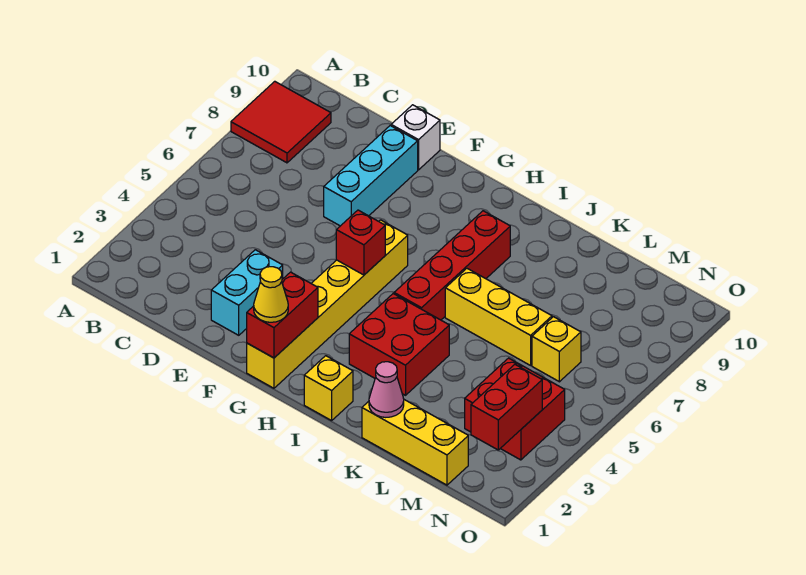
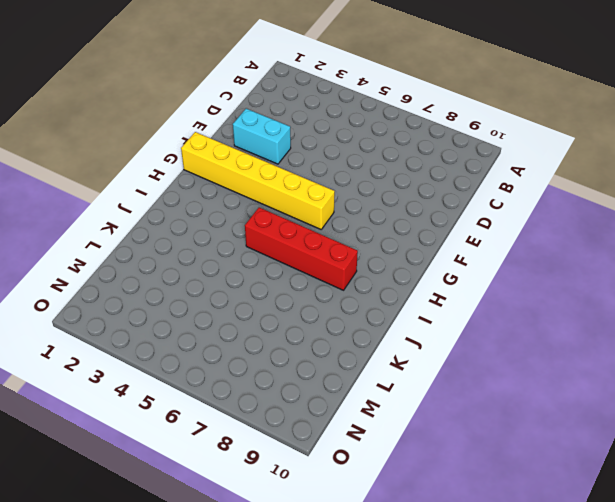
none -> red tile A8:B9 level 1
none -> cyan brick E7:E9 level 1
none -> white brick E10 level 1

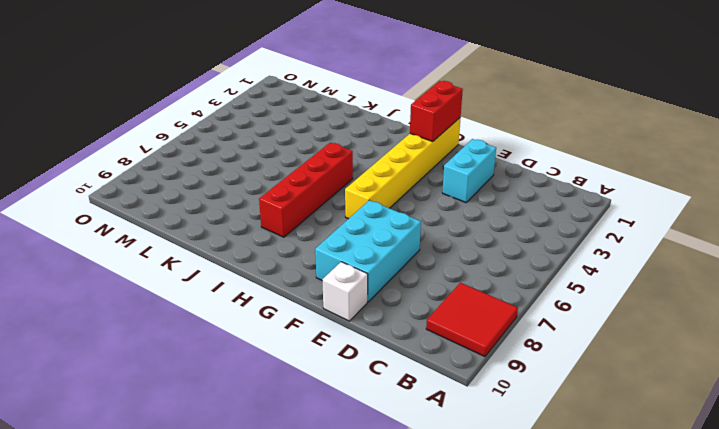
cyan brick E7:F9 level 1 -> cyan brick E7:E9 level 1
none -> yellow brick I1 level 1
none -> red brick I3:J4 level 1
none -> yellow brick J6:L6 level 1

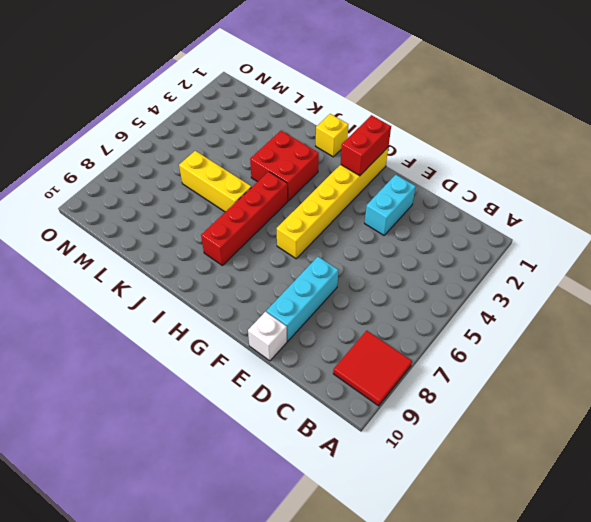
none -> yellow brick K1:M1 level 1
none -> red brick M3:N4 level 1
none -> yellow brick M6 level 1

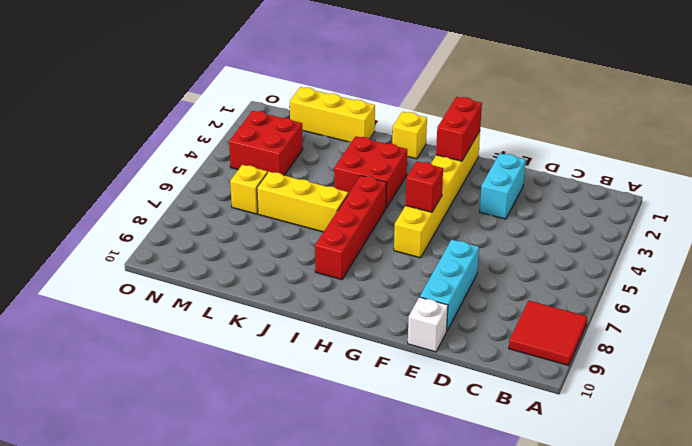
none -> pink cone K1 level 2
none -> red brick N2:N3 level 2
none -> yellow cone G1 level 3

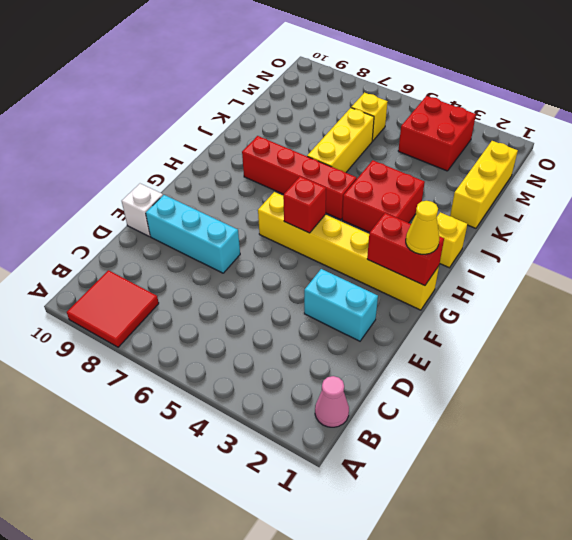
pink cone B1 level 1 -> pink cone K1 level 2
none -> red brick N2:N3 level 2

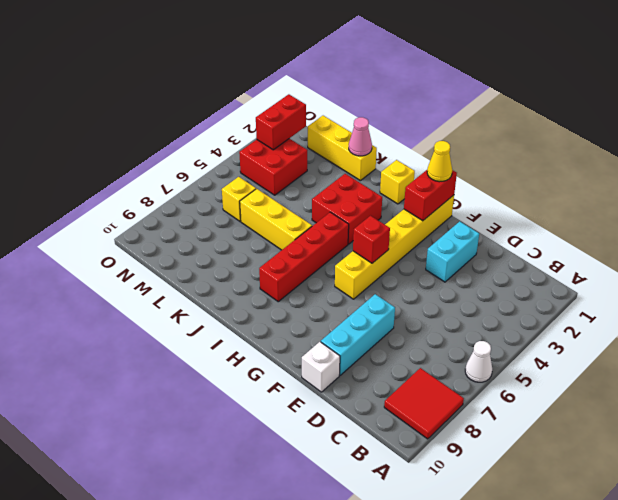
white cone A6 level 1 -> none

